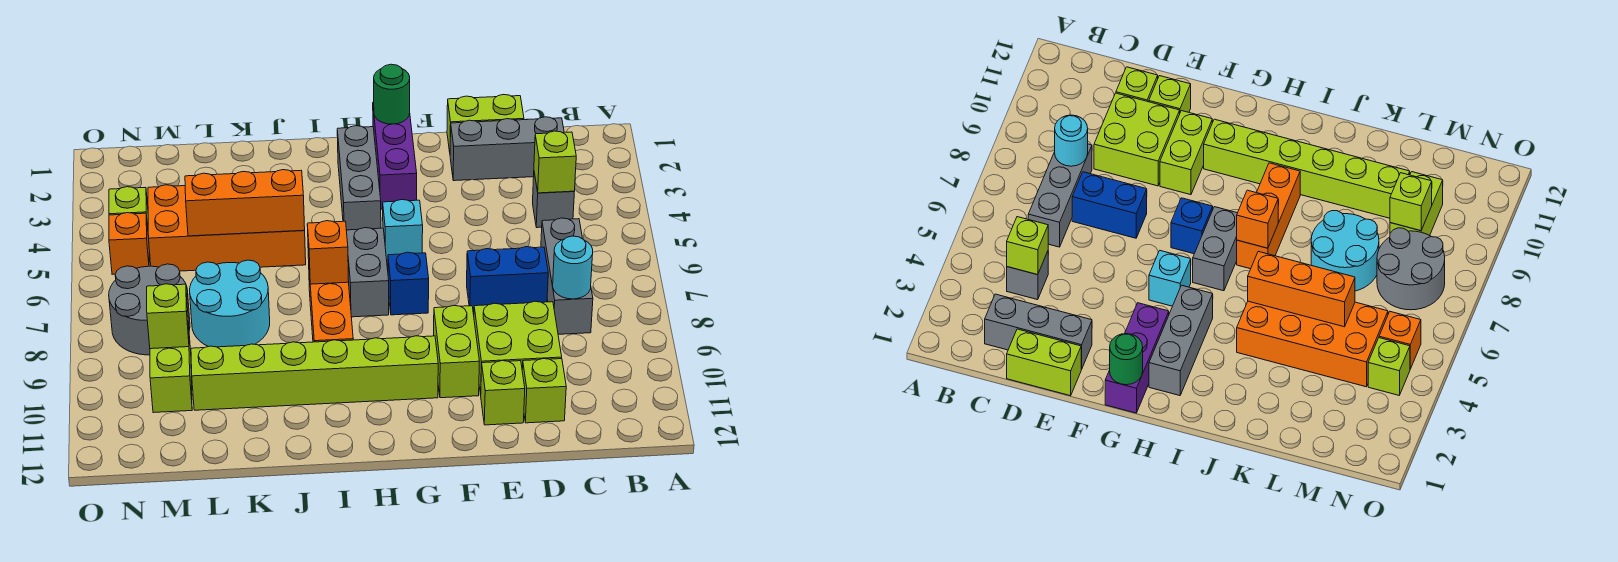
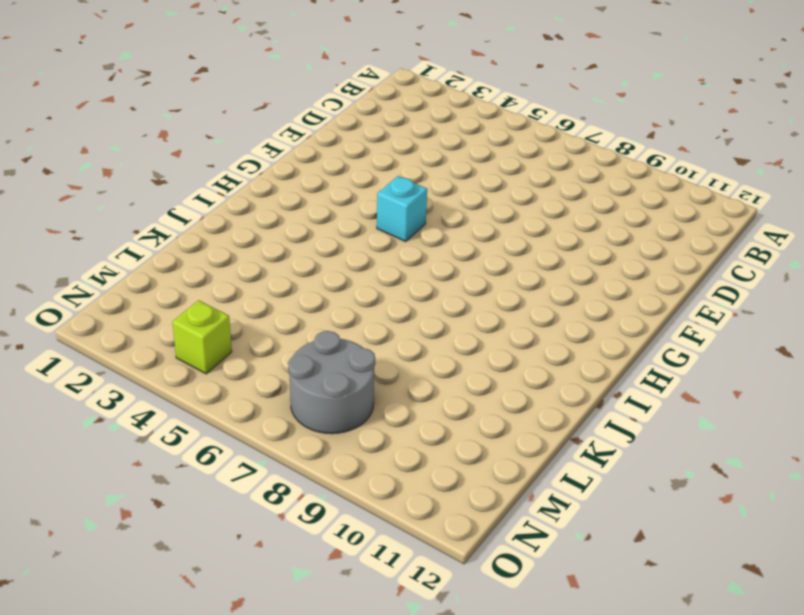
none -> grey brick C2:E2 level 1
none -> grey brick C4 level 1
none -> grey brick C6:C8 level 1

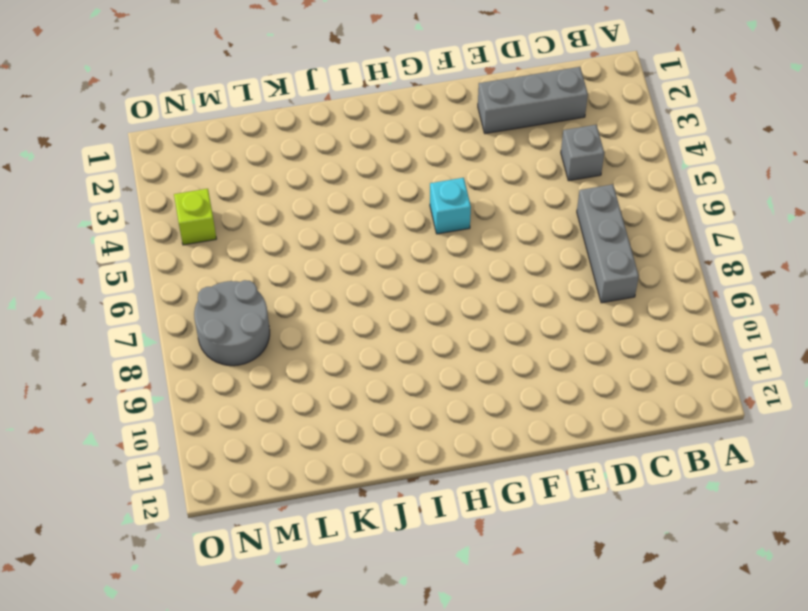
none -> lime brick D1:E1 level 1
none -> blue brick D7:E7 level 1
none -> lime brick D9:E10 level 1

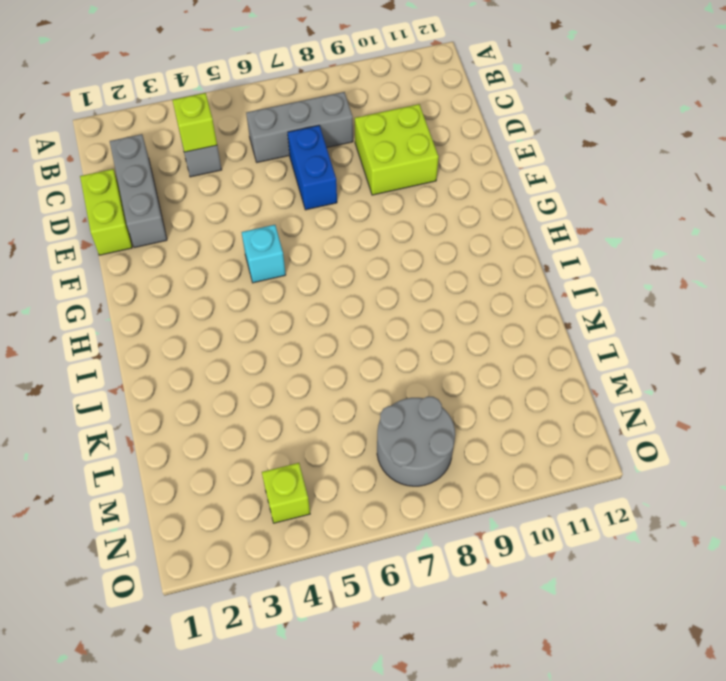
none -> lime brick D11 level 1
none -> lime brick E11 level 1
none -> lime brick F9:F10 level 1

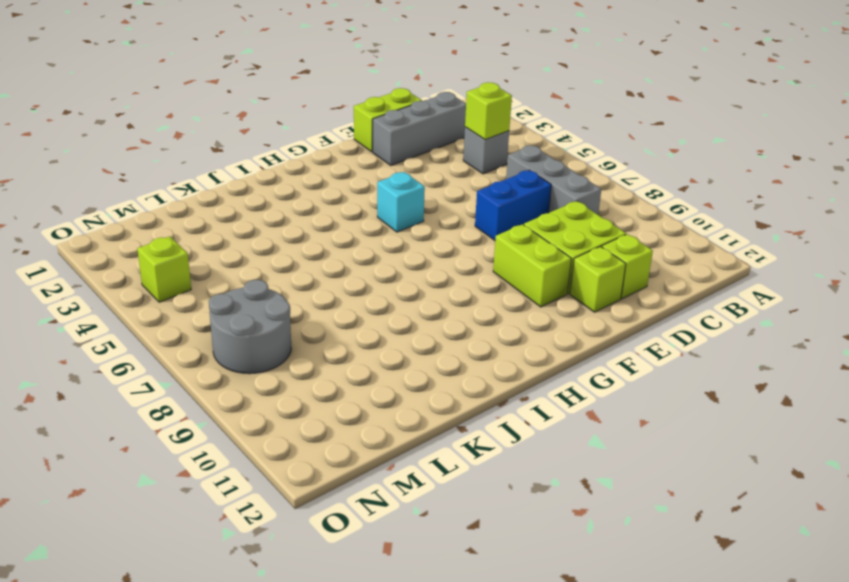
none -> purple brick G1:G3 level 1
none -> blue brick G7 level 1
none -> lime brick G10:L10 level 1

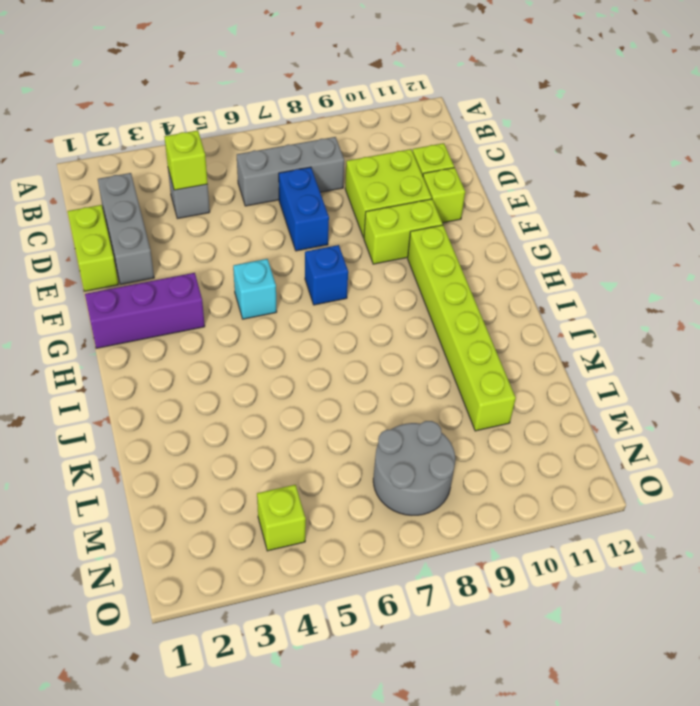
none -> grey brick H2:H4 level 1
none -> grey brick H6:H7 level 1
none -> orange brick I7:I9 level 1

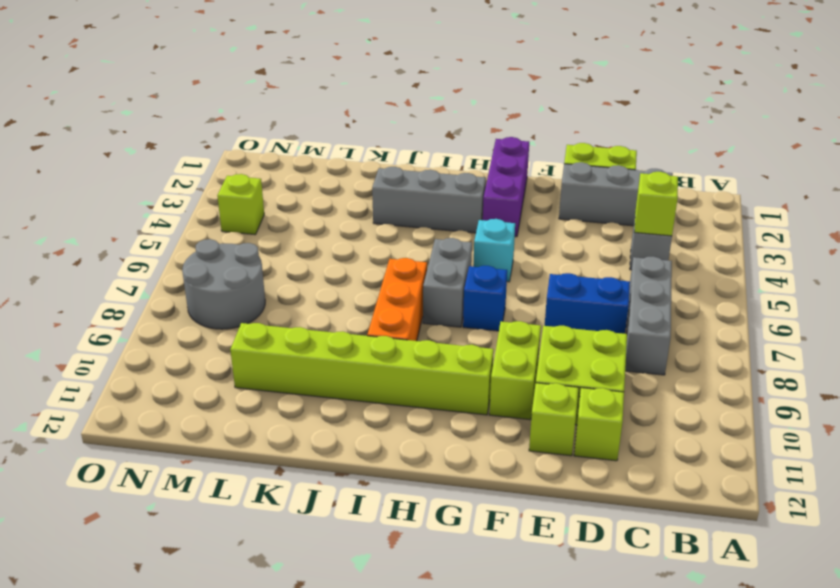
grey brick H3:J3 level 1 -> grey brick H2:H4 level 1
none -> orange brick J4:M5 level 1
none -> cyan round brick K7:L8 level 1
none -> lime brick M9:M10 level 1

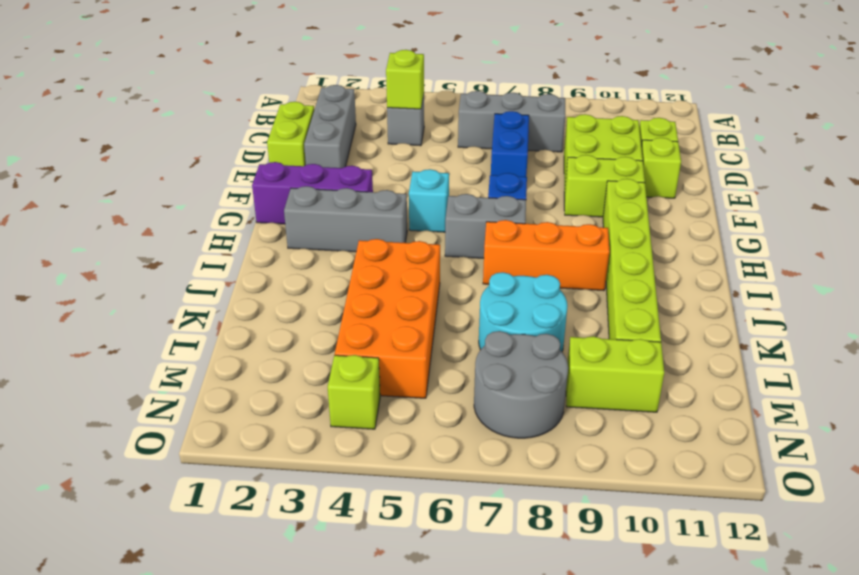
none -> orange brick N5 level 1
none -> cyan round brick C8 level 2
none -> green round brick G1 level 2

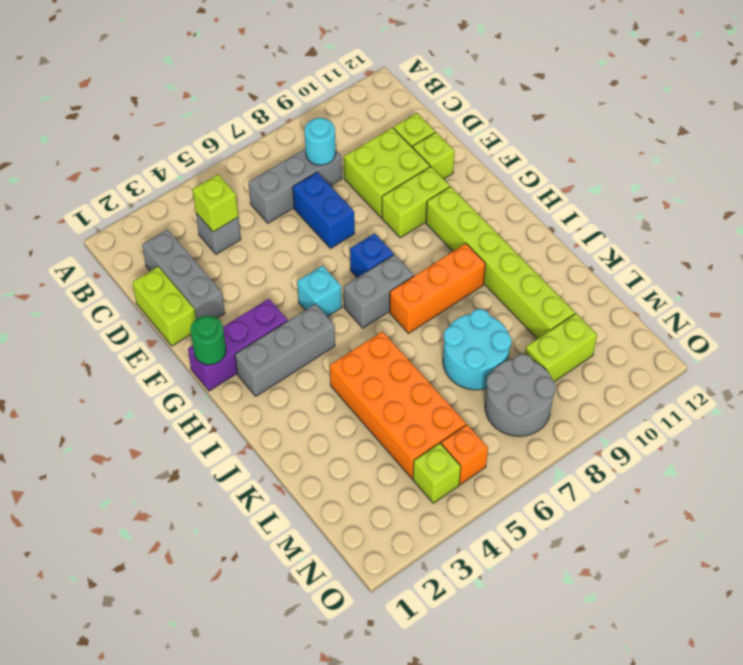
none -> orange brick I7 level 2
none -> orange brick J5:L5 level 2
none -> lime brick M9 level 2

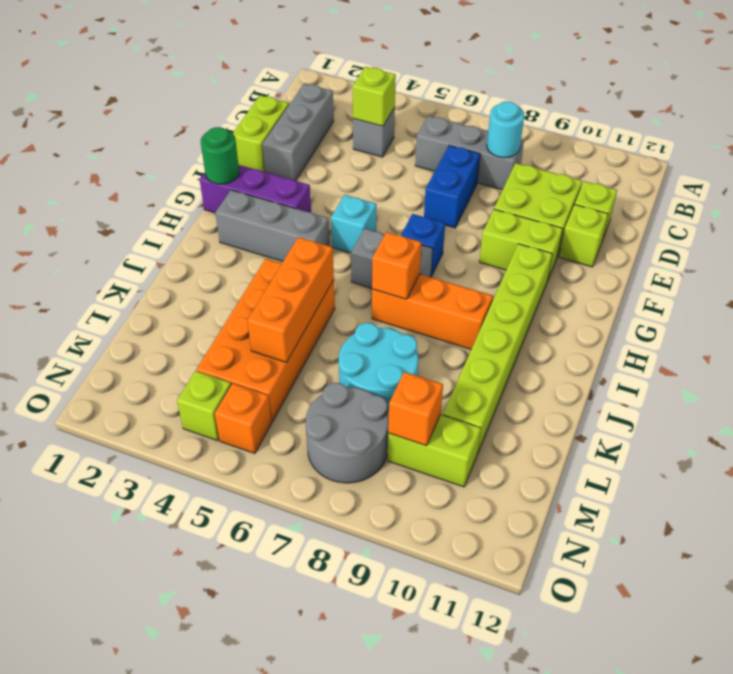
orange brick M9 level 2 -> lime brick M9 level 2

